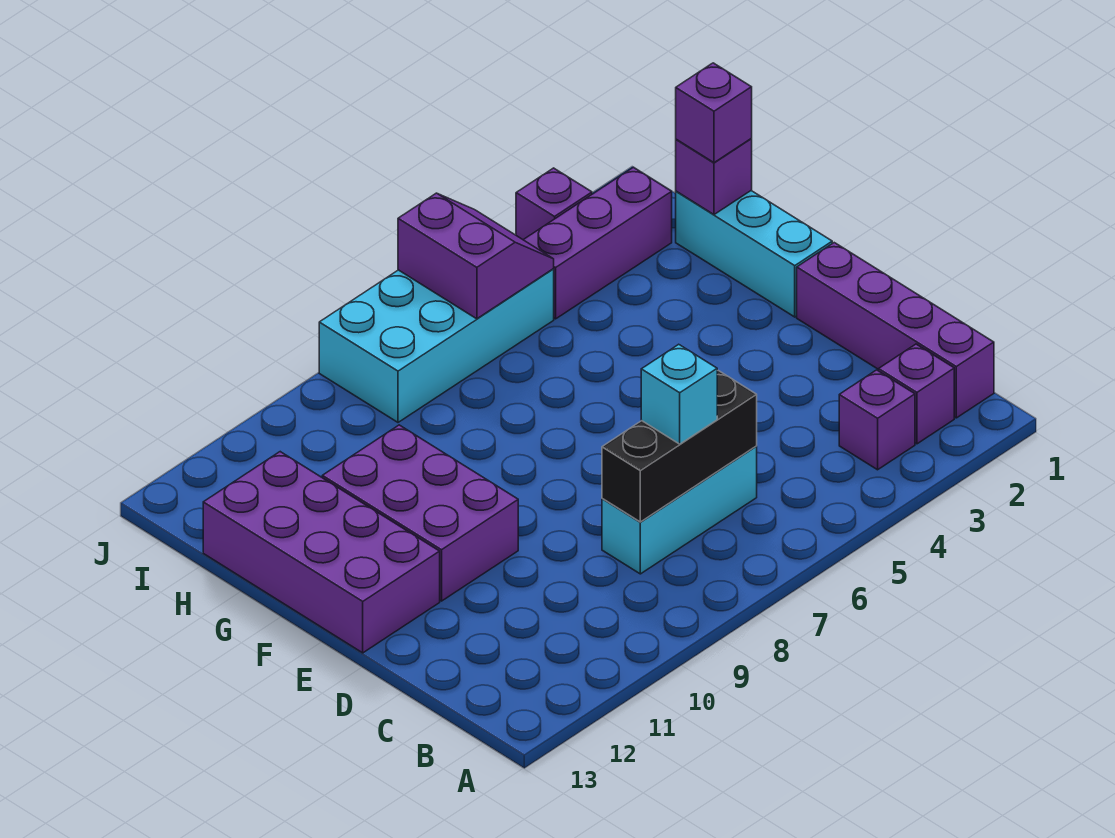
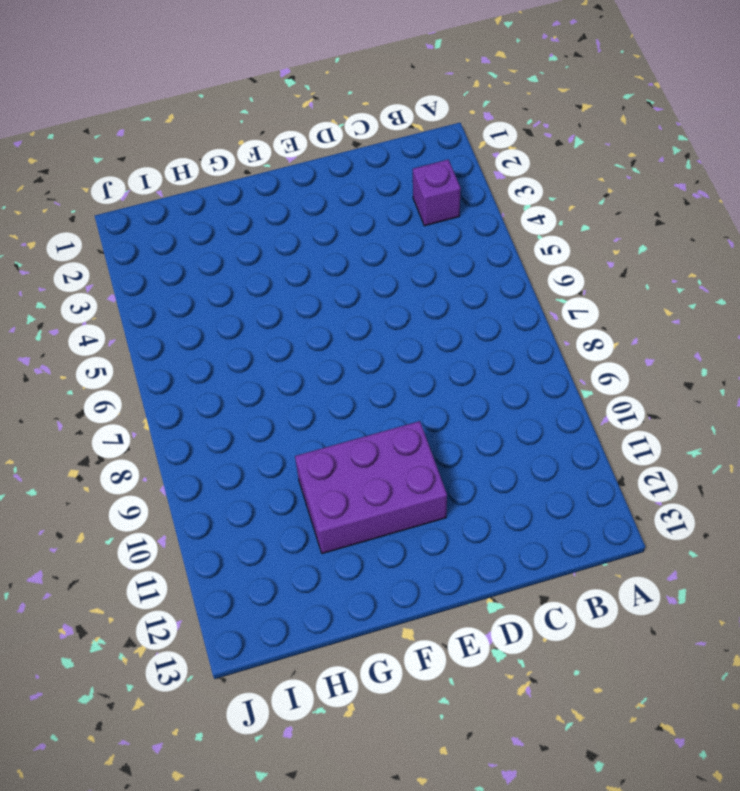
none -> purple brick B1:E1 level 1
none -> purple brick B2 level 1
none -> cyan brick C6:C8 level 1

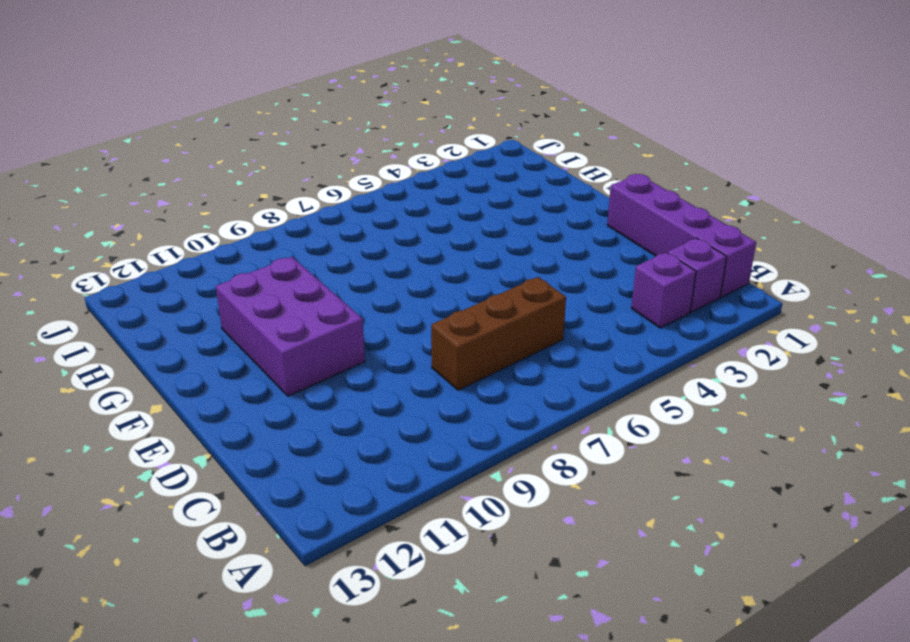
brown brick C6:C8 level 1 -> cyan brick C6:C8 level 1
none -> purple brick E12:H13 level 1
none -> cyan brick F1:H1 level 1
none -> purple brick I2:I4 level 1

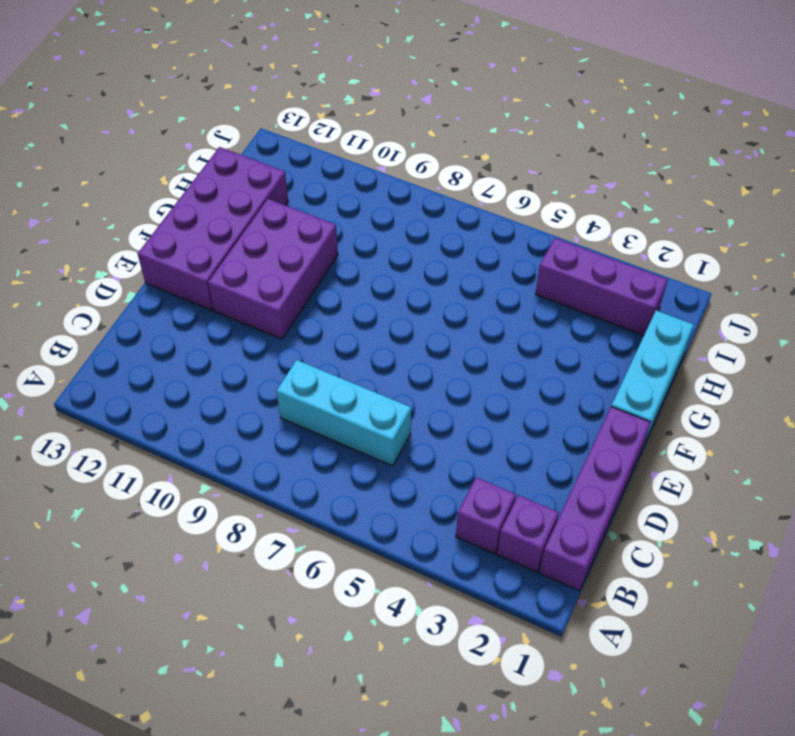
none -> cyan brick I5:J8 level 1
none -> purple brick J3 level 1
none -> black brick C6:C8 level 2

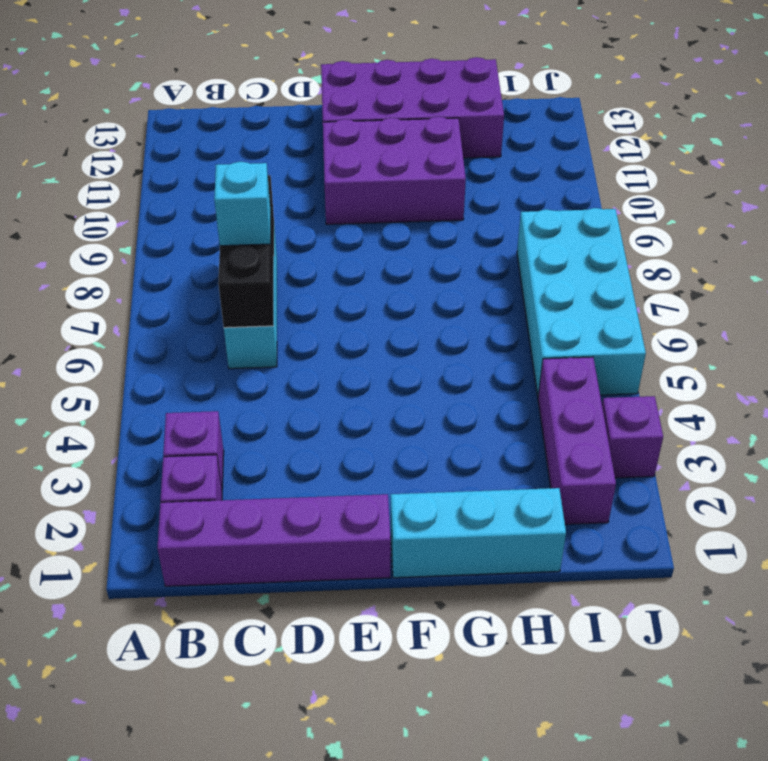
none -> purple brick H1 level 2
none -> purple slope I5:J6 level 2 top 6
none -> purple brick H1 level 3

